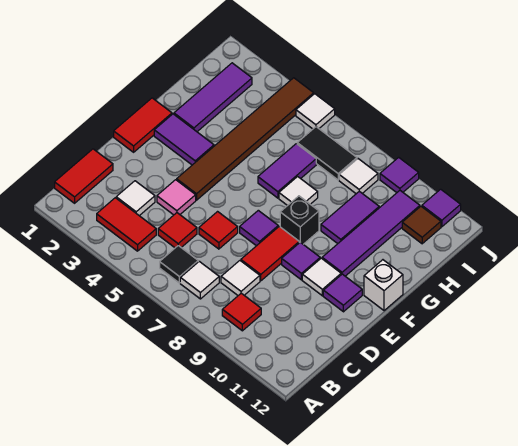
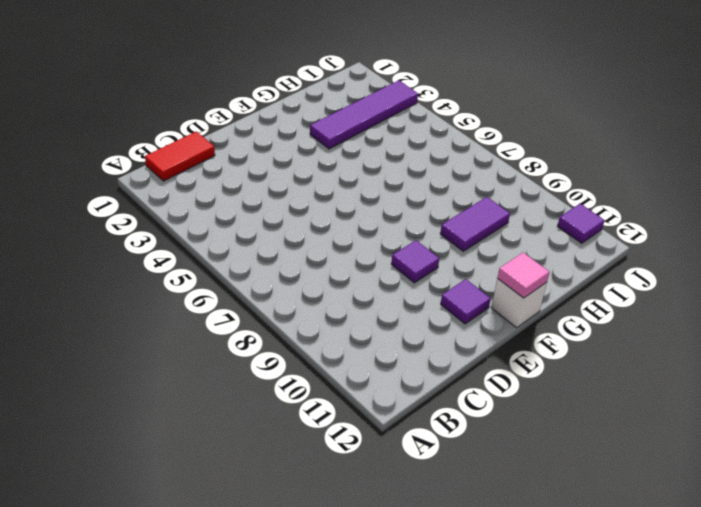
pink tile F12 level 2 -> pink tile D4 level 1
purple tile G3:J3 level 1 -> purple tile F10:I10 level 1
none -> red tile B3:B4 level 1
none -> black tile B6 level 1
none -> white tile B7 level 1
none -> red tile B9 level 1

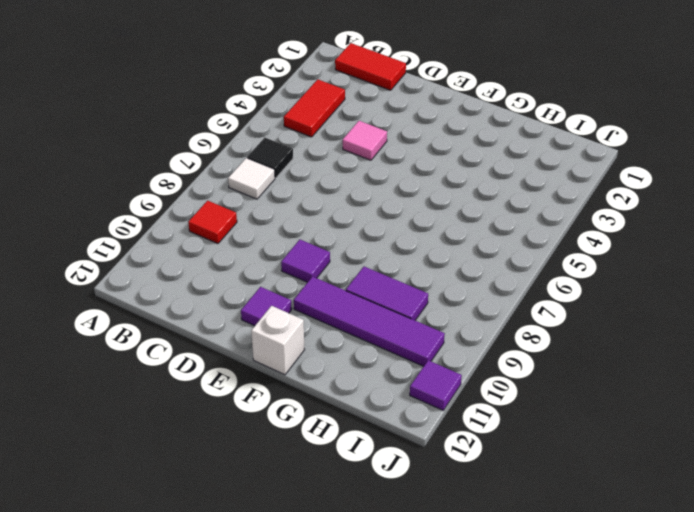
none -> white tile C3 level 1
none -> red tile C5 level 1
none -> white tile C8 level 1
none -> red tile D6 level 1

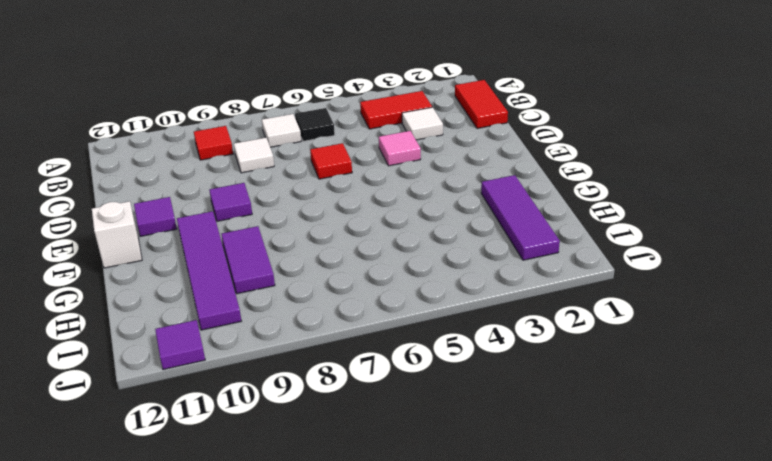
none -> red tile C5 level 1
none -> red tile D8:E8 level 1
none -> red tile E1:F1 level 1
none -> brown tile E4:J4 level 1

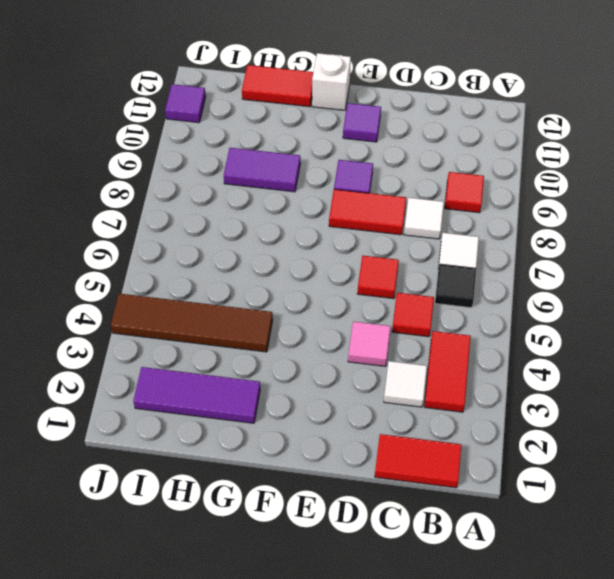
brown tile G4:J4 level 1 -> brown tile E4:J4 level 1
red tile G12:H12 level 1 -> red tile E1:F1 level 1
none -> purple tile E7 level 1
none -> white tile E10 level 1
none -> purple tile F2:F3 level 1
none -> black brick F8 level 1

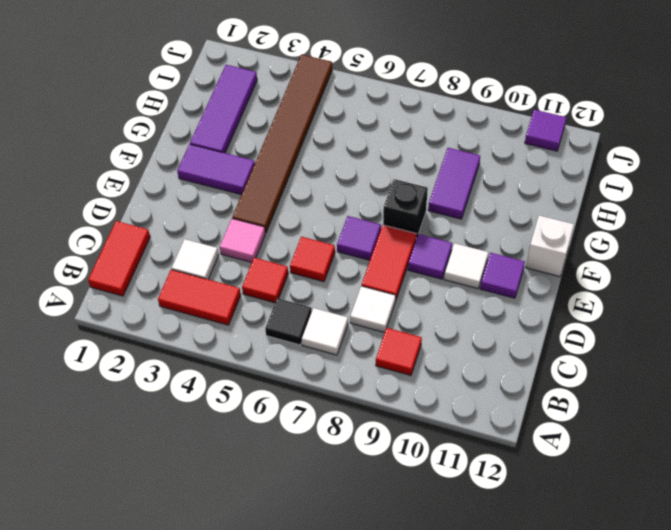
none -> red tile E1:F1 level 1
none -> purple tile F10:I10 level 1
none -> purple tile G6:H6 level 1
none -> white tile G7 level 1

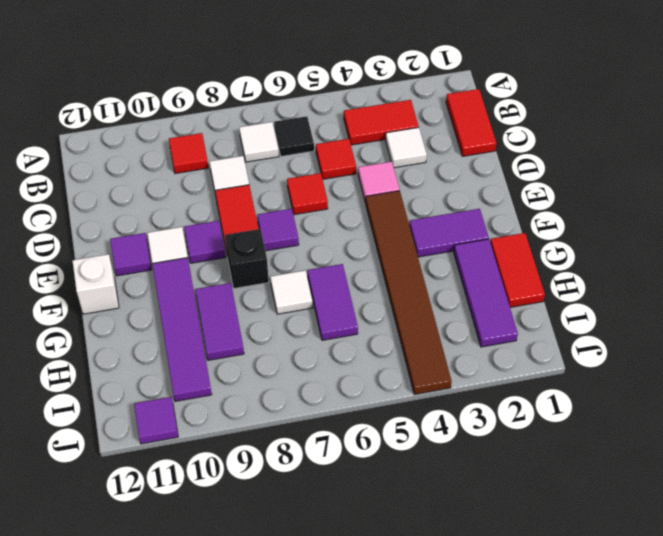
red tile G1:H1 level 1 -> red tile E1:F1 level 1
none -> black tile I6:I7 level 1
none -> white tile I8 level 1
none -> brown tile I11 level 1
none -> white tile J5 level 1

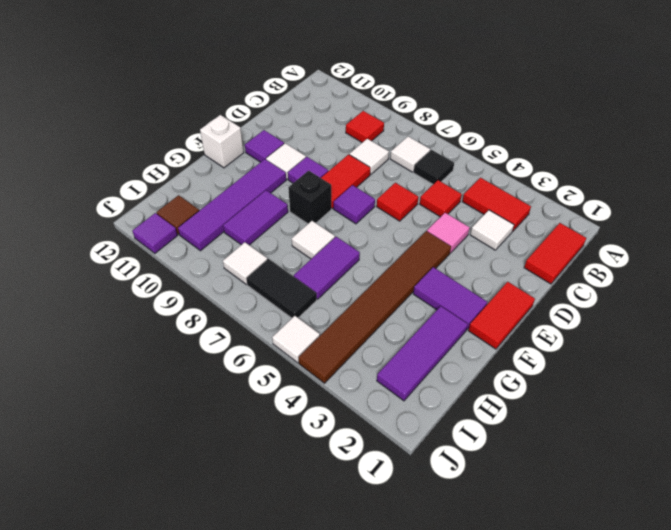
none -> purple tile J9 level 1

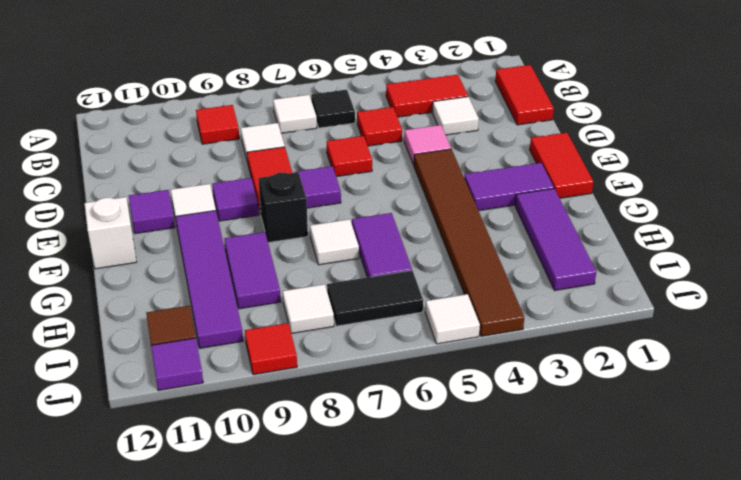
red tile J9 level 1 -> purple tile J9 level 1

